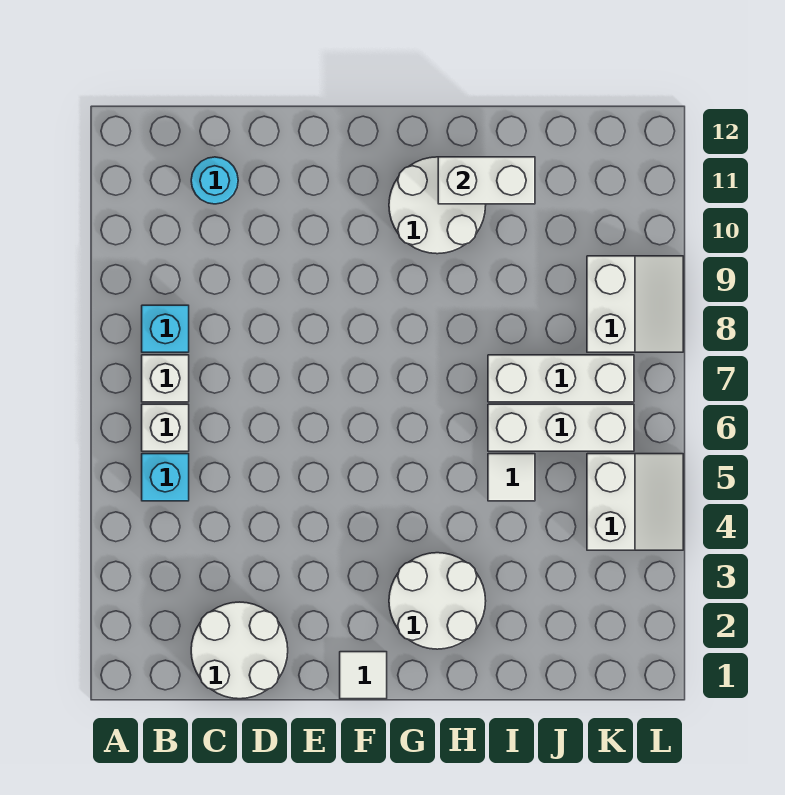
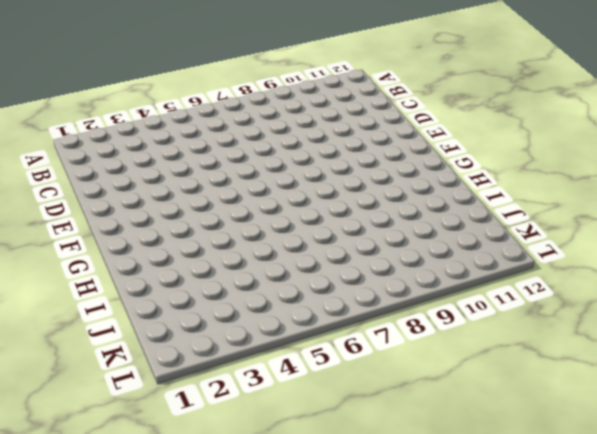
none -> cyan brick B5 level 1
none -> white brick B6 level 1
none -> white brick B7 level 1

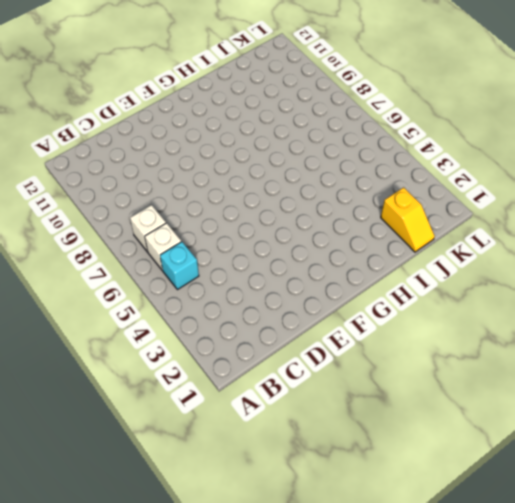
yellow slope J1:J2 level 1 top 2 -> none
none -> cyan brick B8 level 1
none -> white round brick C1:D2 level 1
none -> cyan round brick C11 level 1

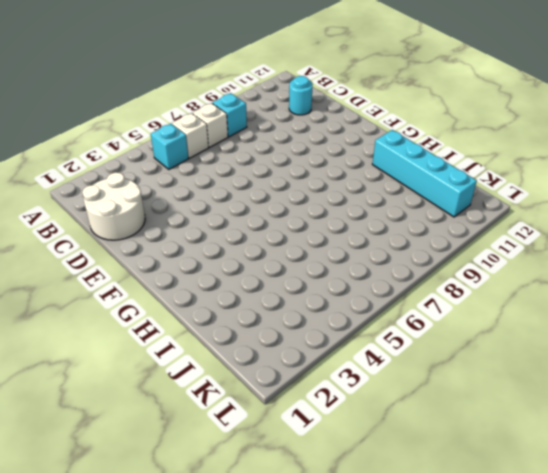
cyan brick H11:K11 level 1 -> white round brick G10:H11 level 1
none -> white tile F1 level 1
none -> white round brick G2:H3 level 1
none -> white tile I5 level 1

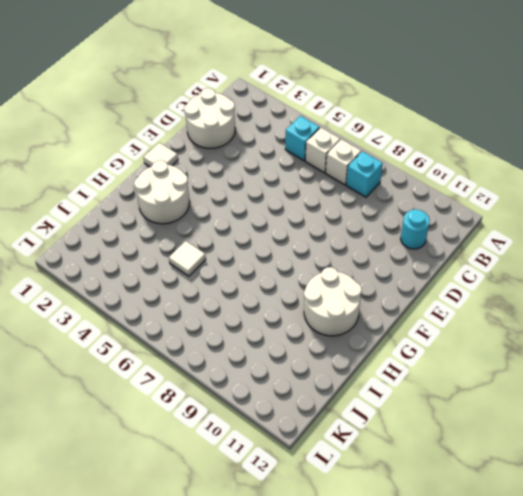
none -> white brick I6:K6 level 1
none -> white brick I7:K7 level 1
none -> white slope K4:L5 level 1 top K

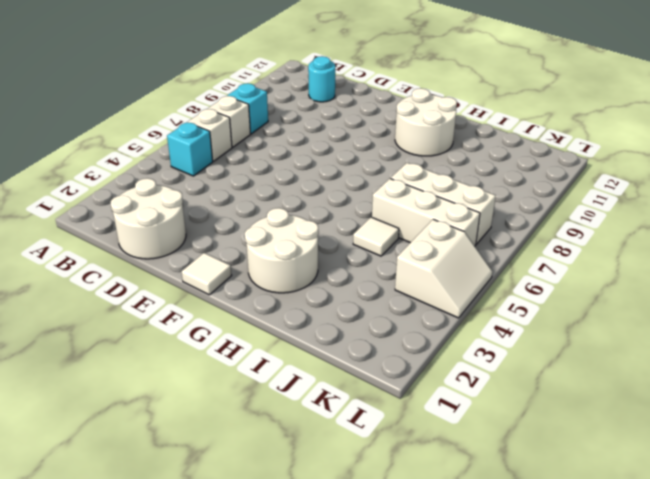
none -> white slope K8:L9 level 1 top K
none -> white brick H11:I11 level 2

